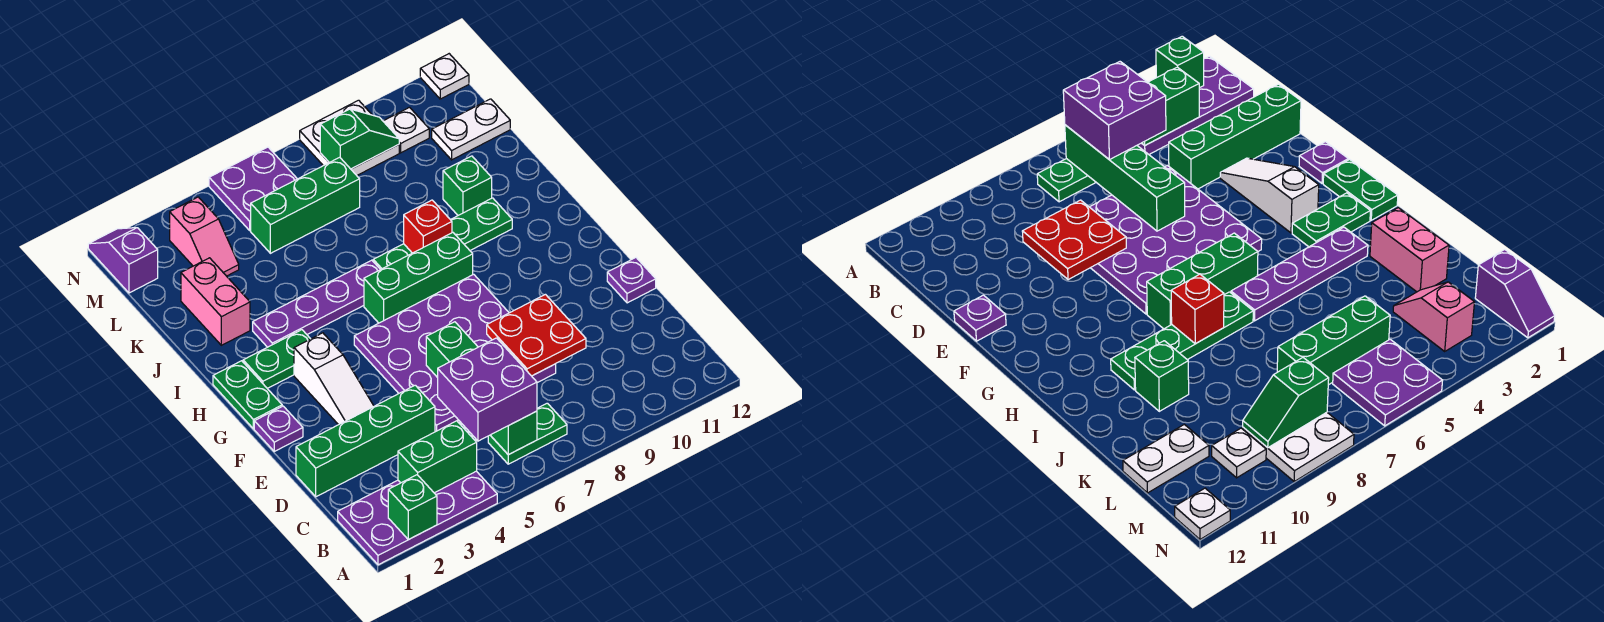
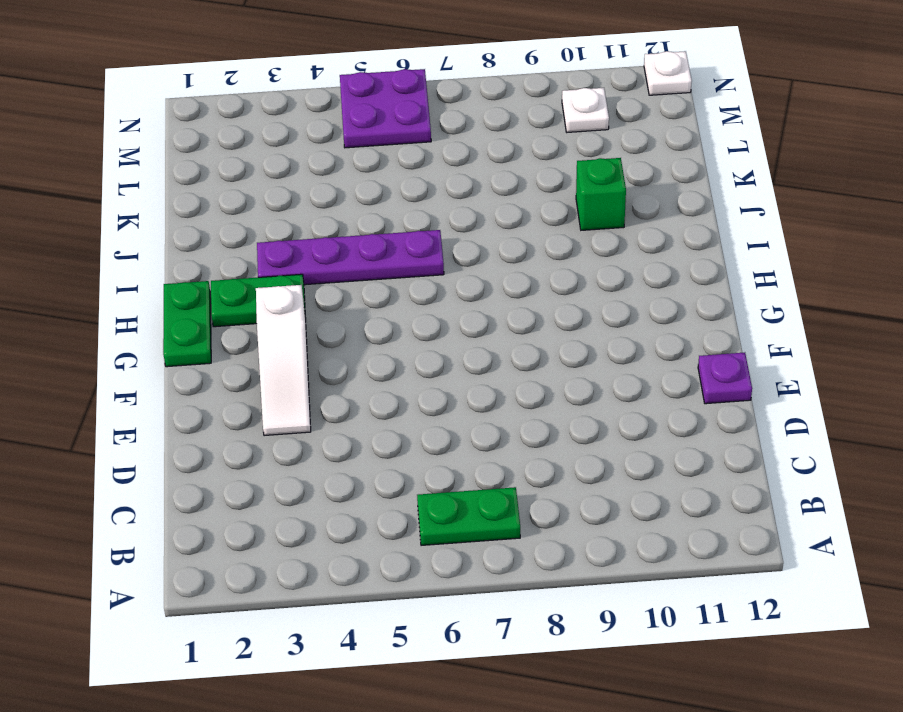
none -> purple plate A1:B4 level 1
none -> green brick D1:D4 level 1
none -> purple plate D5:G8 level 1

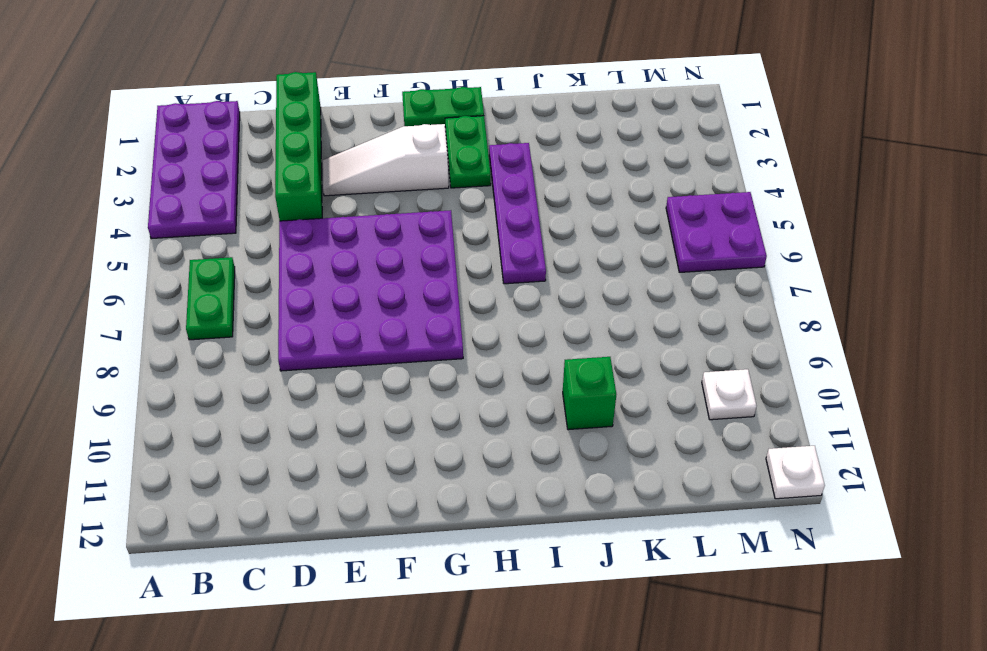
none -> purple plate E12 level 1
none -> purple plate F1 level 1
none -> green brick H6:H8 level 1

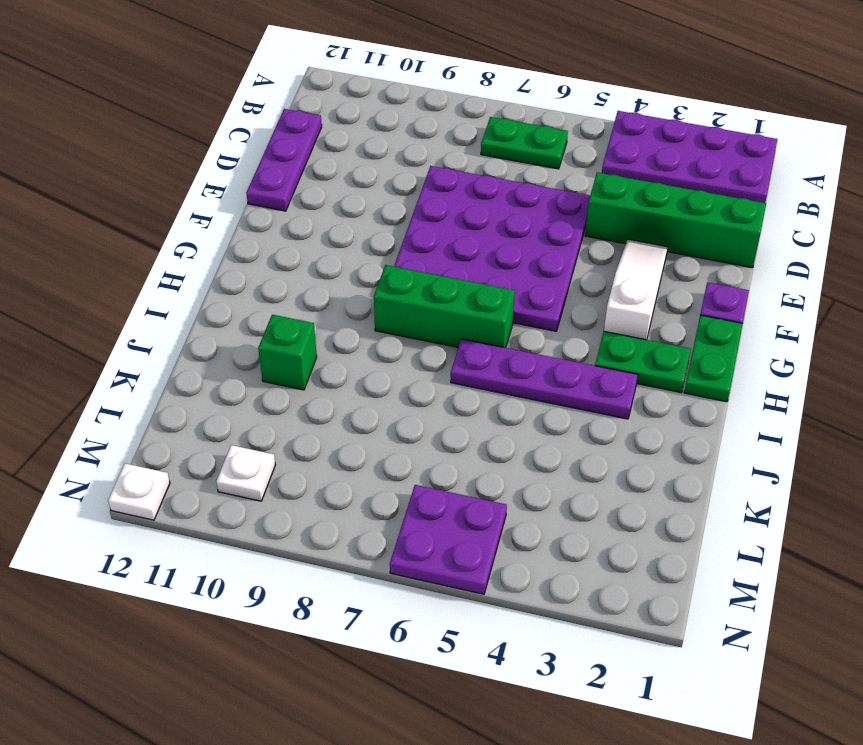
purple plate C12:E12 level 1 -> purple plate E12 level 1
none -> green plate I7:I10 level 1
none -> pink brick J2:K2 level 1
none -> pink slope L3:M3 level 1 top M

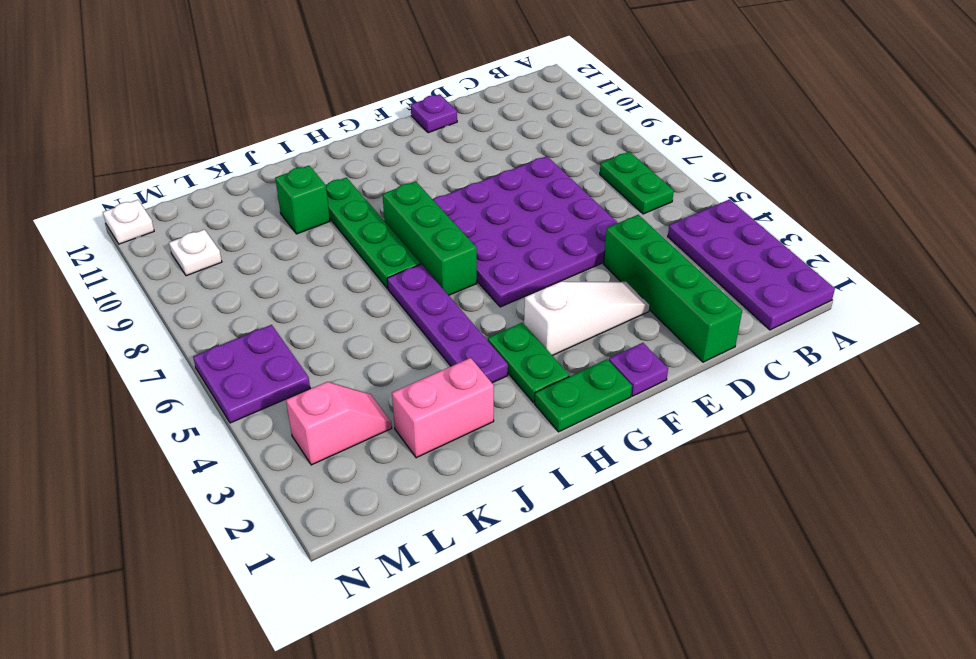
none -> green brick L5:L7 level 1
none -> white plate L11:L12 level 1
none -> purple slope M1:N1 level 1 top M

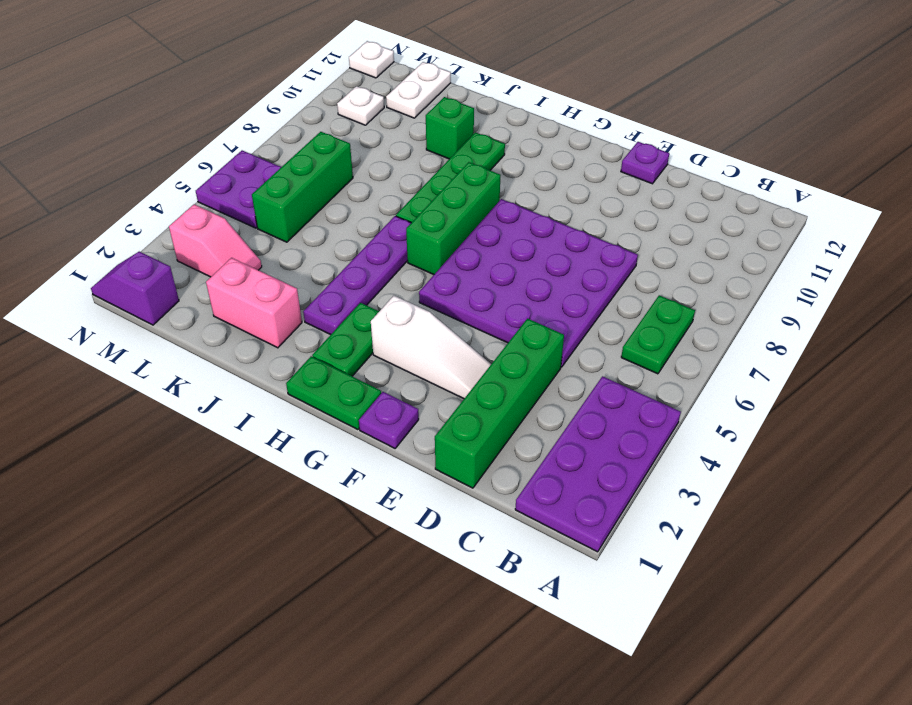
none -> white plate M8:N9 level 1
none -> green brick A2 level 2
none -> green brick B3:B4 level 2

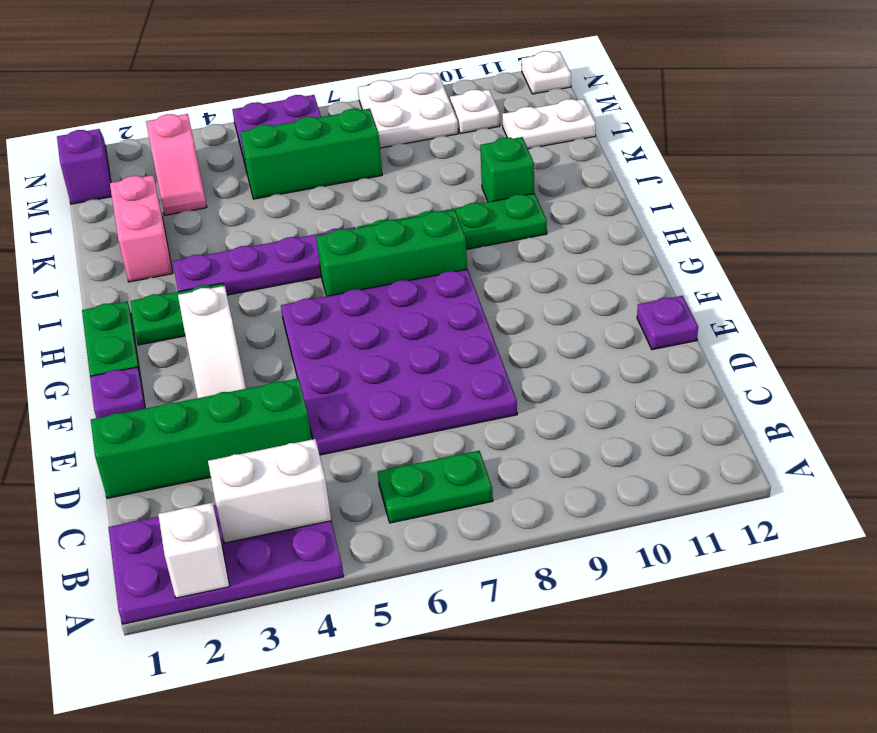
white brick A2 level 2 -> green brick A2 level 2
white brick B3:B4 level 2 -> green brick B3:B4 level 2
none -> green brick B6:E6 level 2
none -> red plate D8:E9 level 2
none -> red brick I8 level 2

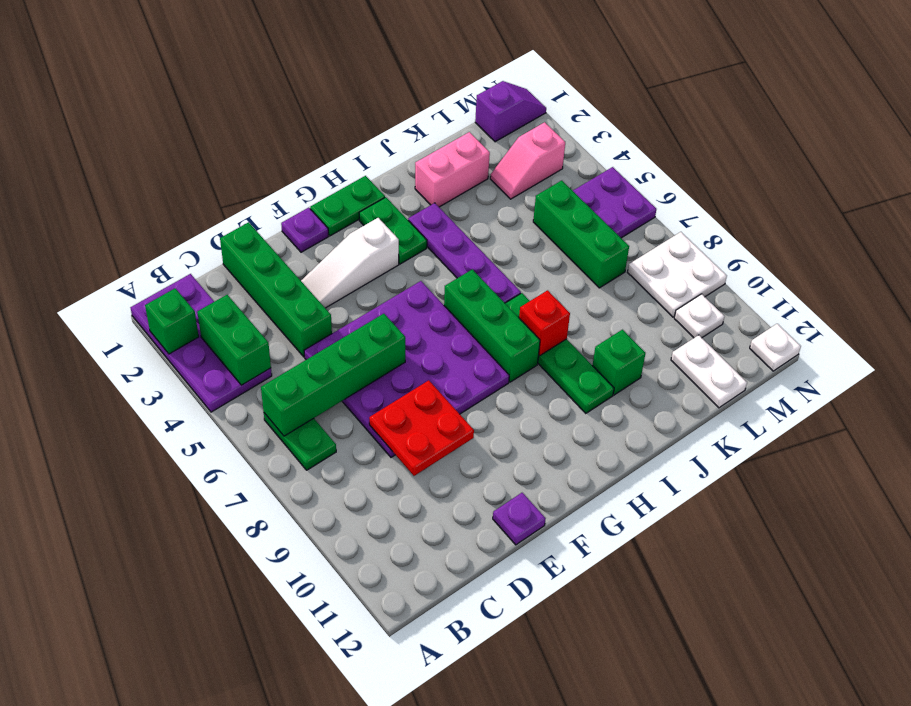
none -> green slope M8:M9 level 2 top 8
none -> purple brick B5:C6 level 3

